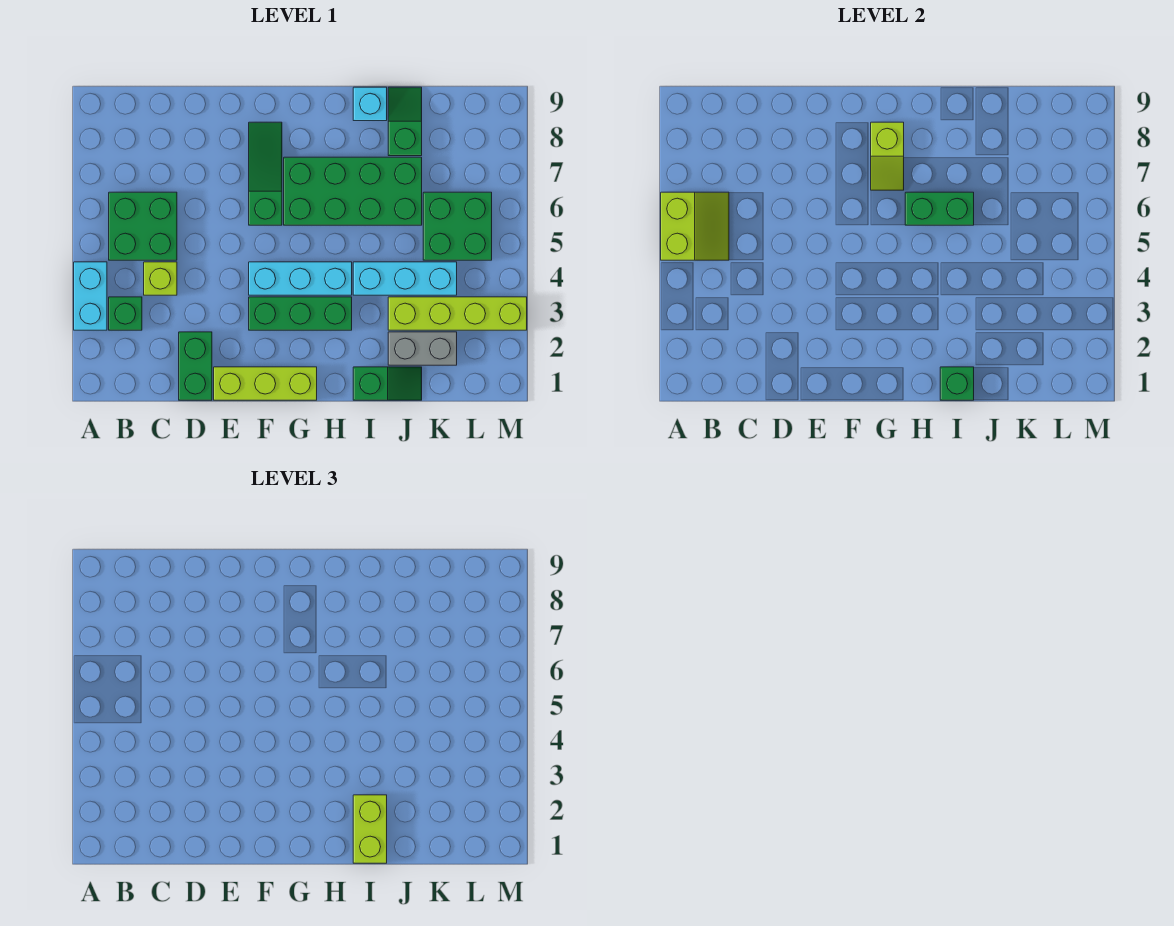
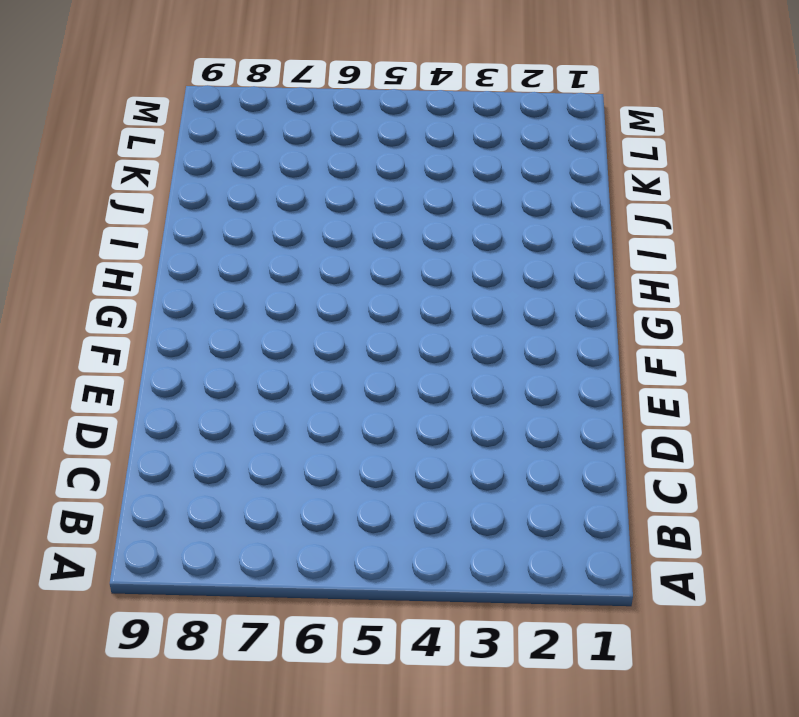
none -> cyan brick A3:A4 level 1
none -> green brick B3 level 1
none -> green brick B5:C6 level 1

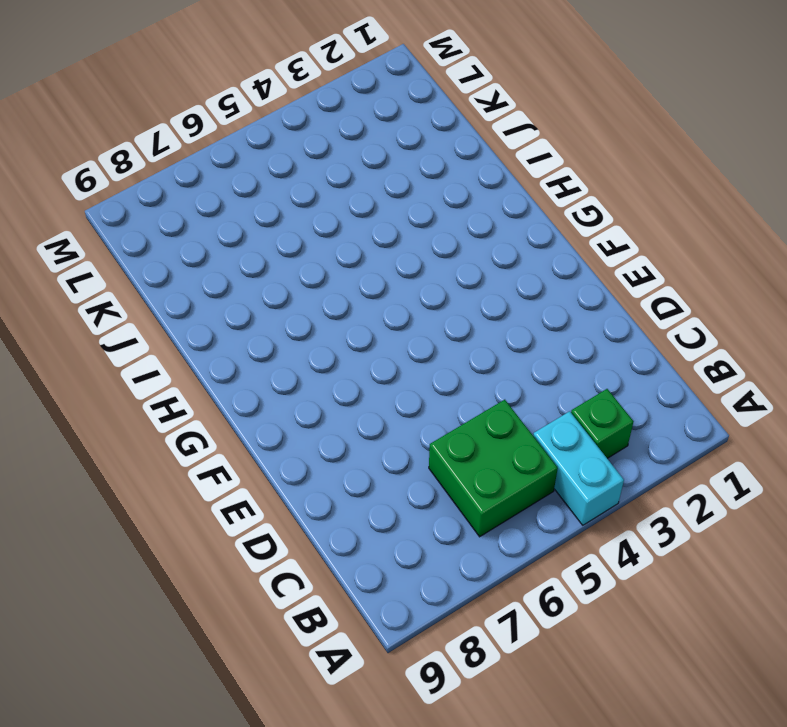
cyan brick A4:B4 level 1 -> cyan brick A3:A4 level 1
none -> lime brick C4 level 1
none -> green brick D1:D2 level 1
none -> lime brick E1:G1 level 1

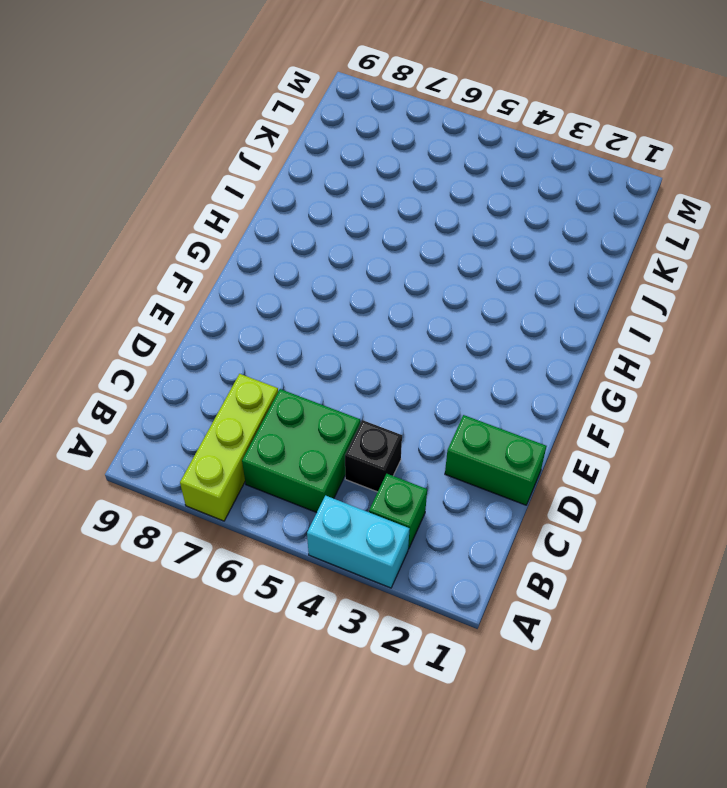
lime brick A7:C7 level 1 -> lime brick E1:G1 level 1
black brick C4 level 1 -> lime brick C4 level 1
none -> green brick F3:H3 level 1
none -> cyan brick F4:H4 level 1
none -> green slope F6:F8 level 1 top 6

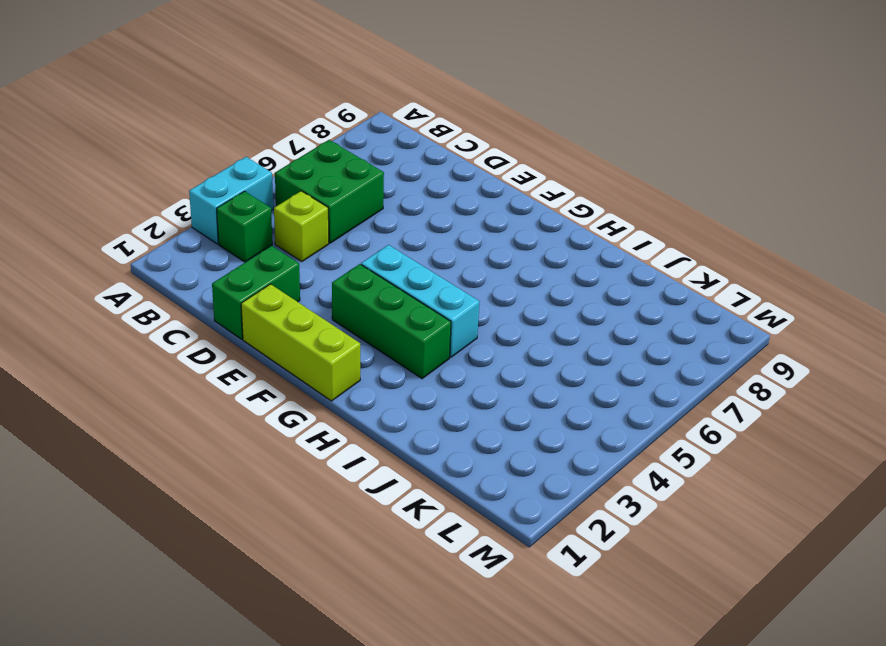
none -> green slope F6:F8 level 1 top 6
none -> green brick G6:J7 level 1
none -> green slope I1:J1 level 1 top I

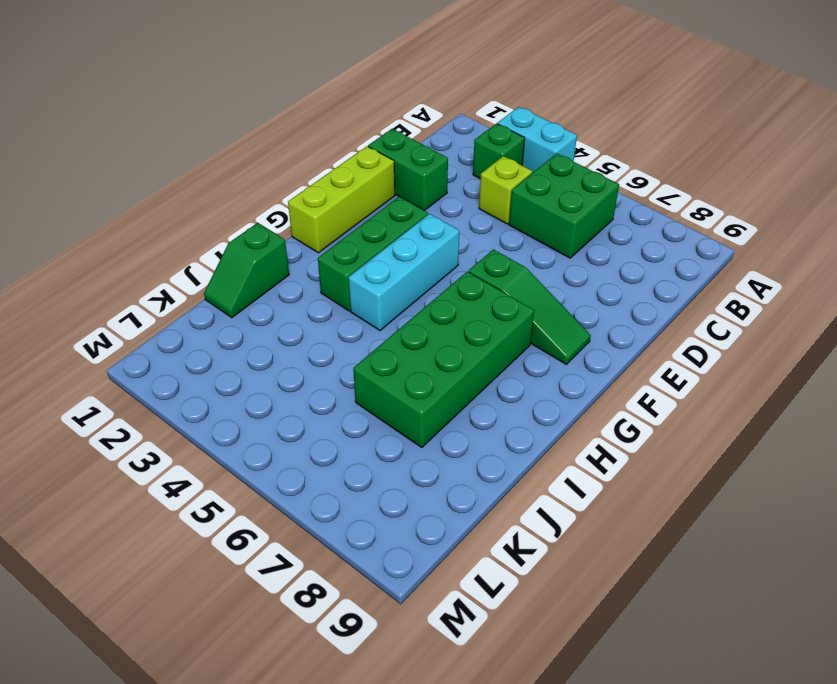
none -> cyan brick I4:K4 level 1
none -> cyan brick I9 level 1
none -> grey brick J2:K2 level 1

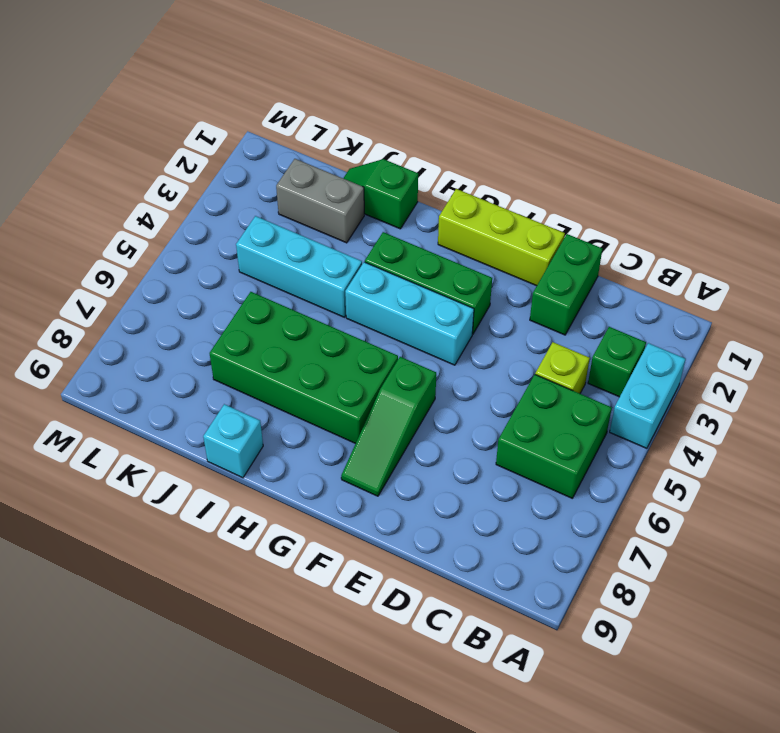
none -> lime brick J3:M3 level 1
none -> green slope J8:J9 level 1 top 8
none -> green brick K5:L6 level 1

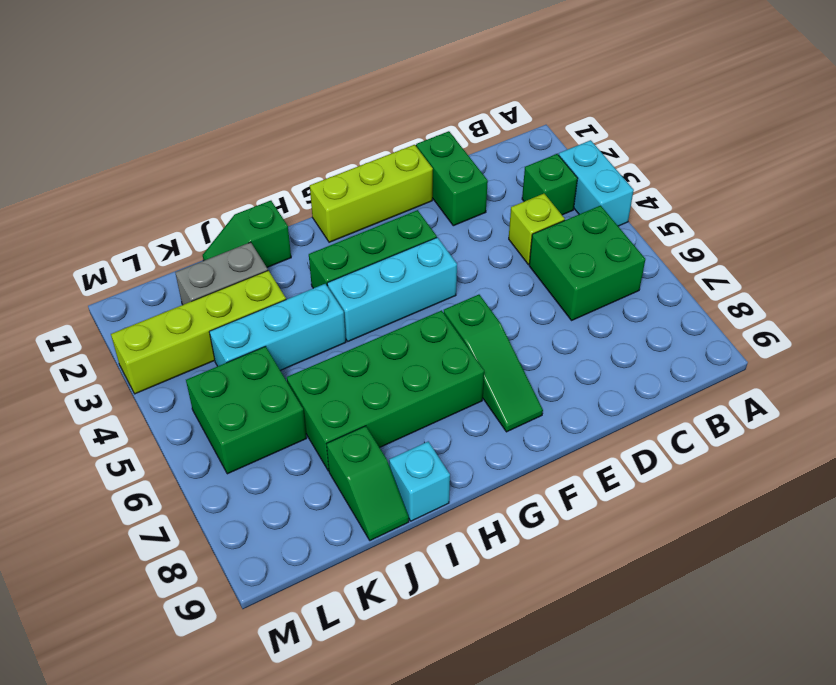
none -> lime slope A5:B6 level 2 top A
none -> lime slope G7:G8 level 2 top 8
none -> green brick H6:I6 level 2

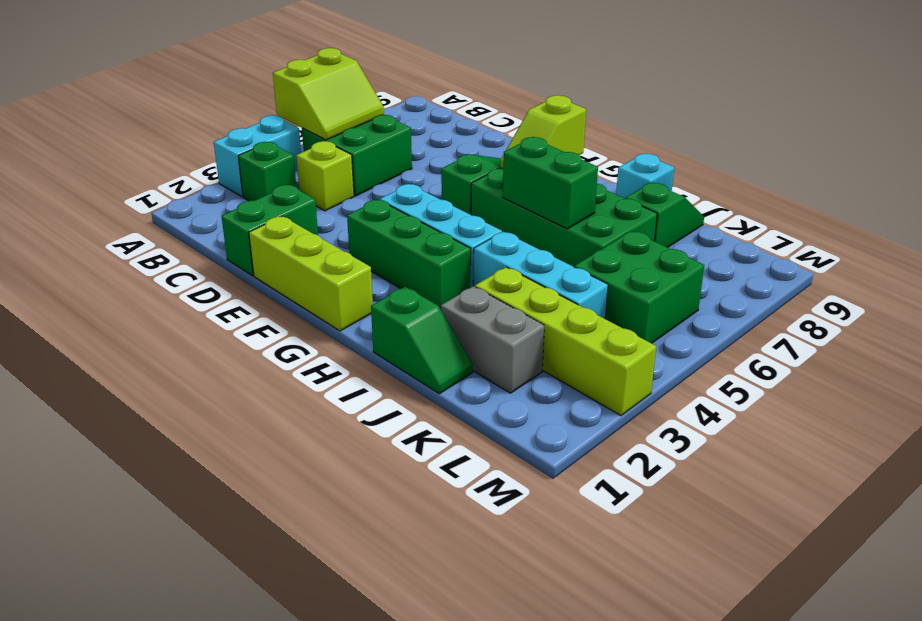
none -> green brick I1 level 2
none -> lime brick I1:I2 level 3

